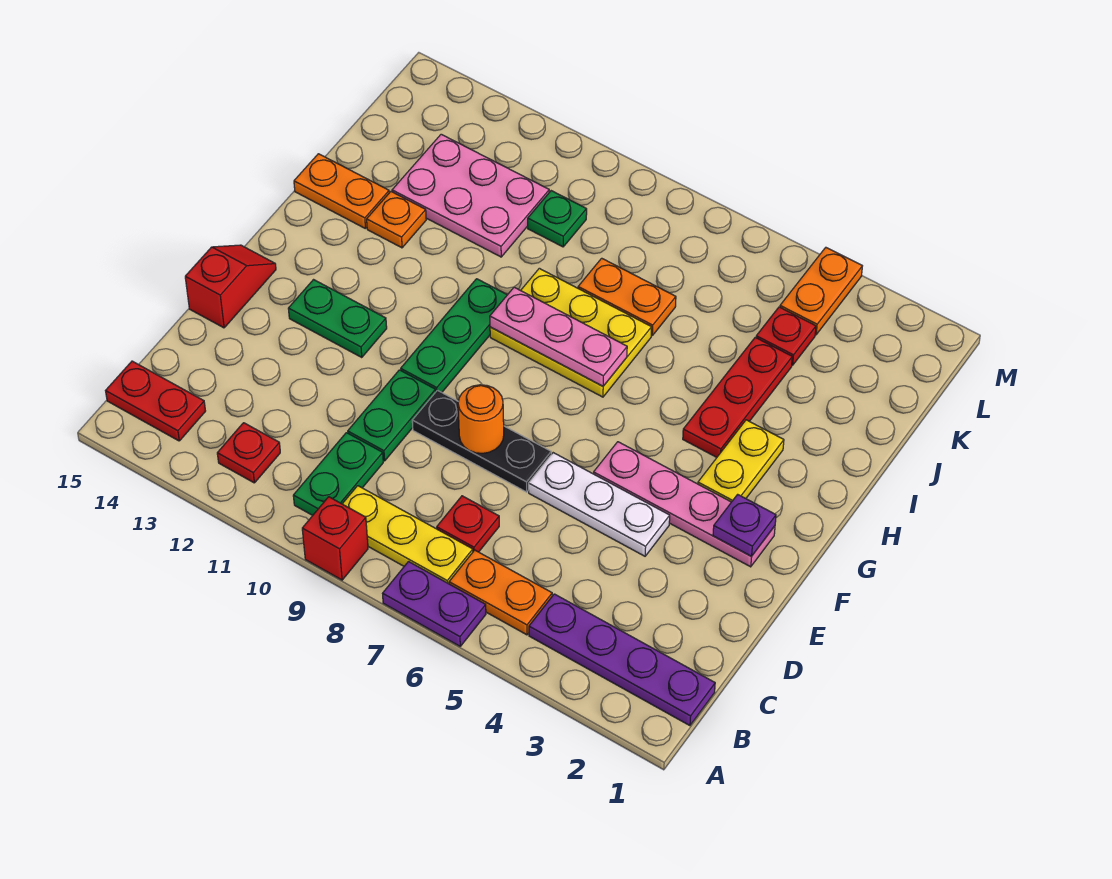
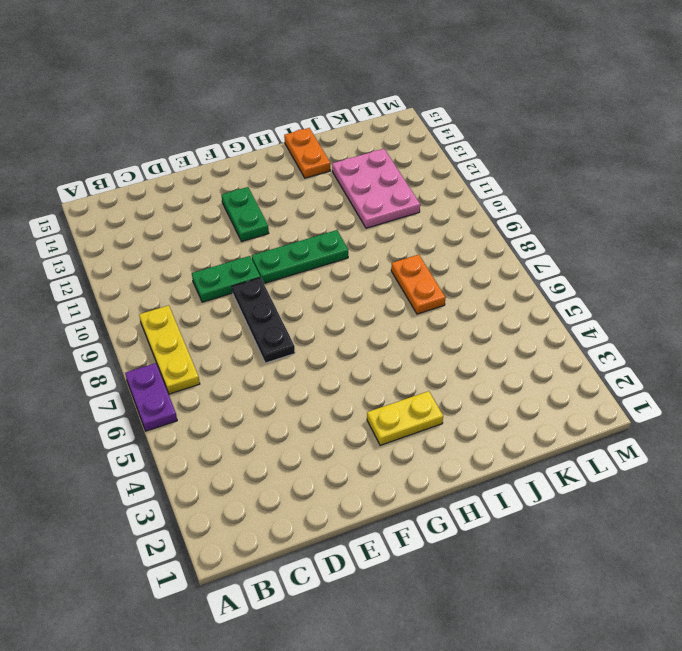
none -> red brick A9 level 1
none -> purple plate B1:B4 level 1
none -> orange plate B5:B6 level 1

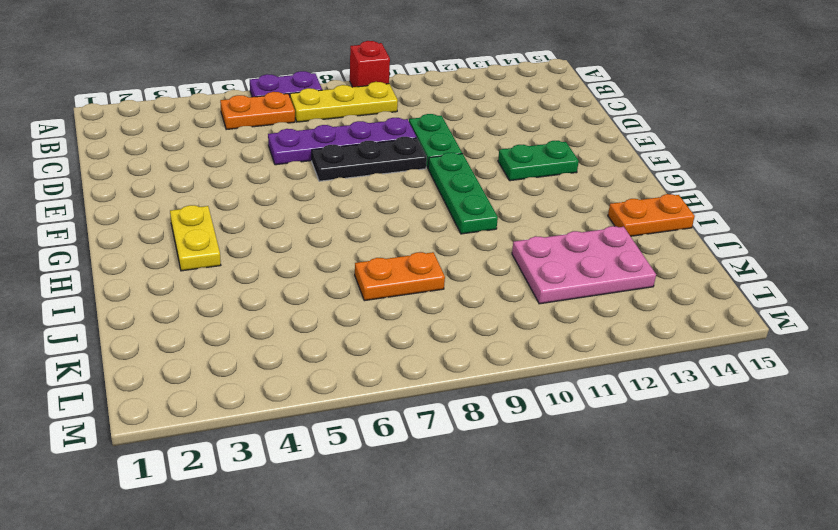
purple plate D6:D9 level 1 -> purple plate B1:B4 level 1
none -> green plate B10:C10 level 1
none -> red plate B12 level 1
none -> red plate B14:B15 level 1

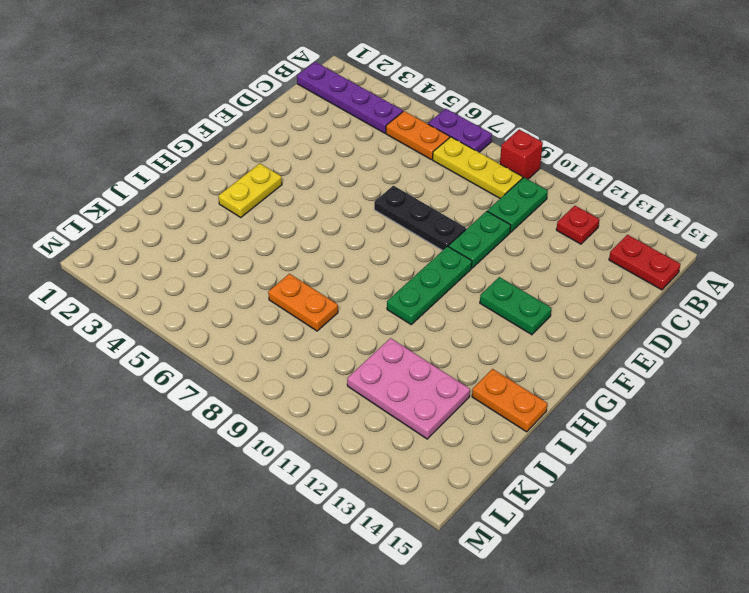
none -> red plate C7 level 1
none -> white plate E4:E6 level 1
none -> red slope E15:F15 level 1 top E

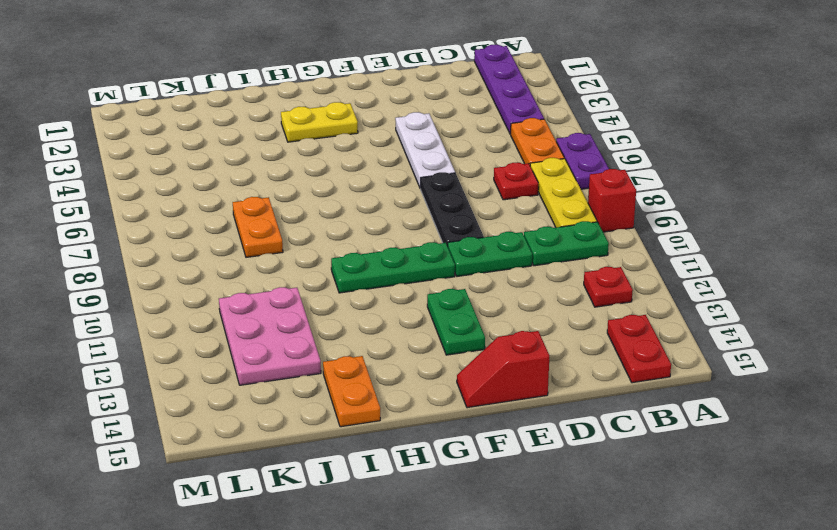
none -> pink plate F2:F5 level 1
none -> red plate H4:J4 level 1
none -> yellow plate H7:I9 level 1

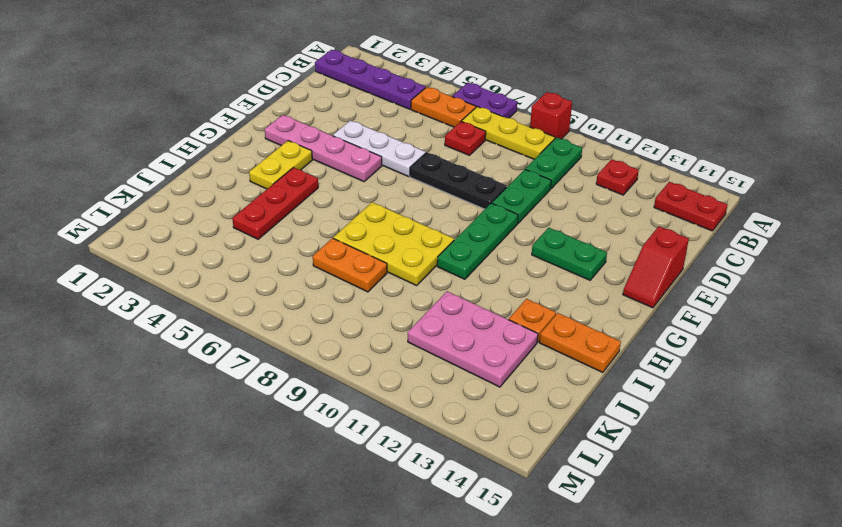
none -> red plate K4 level 1
none -> green plate K10 level 1
none -> orange plate L4:M4 level 1

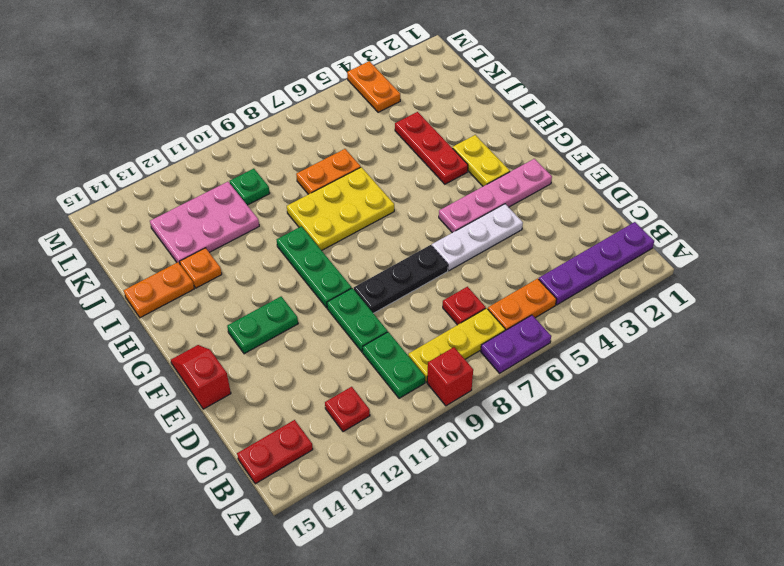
none -> red plate K4 level 1
none -> orange round brick E8 level 2
none -> purple plate F2 level 2

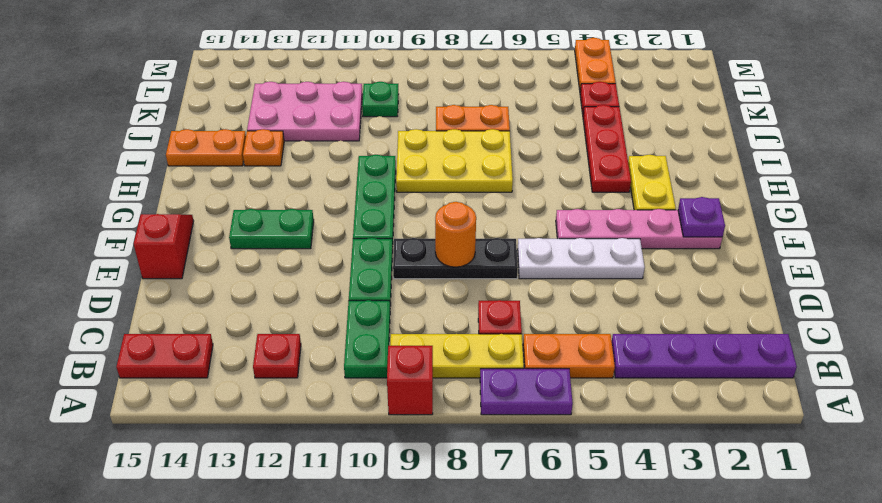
none -> pink plate H7:H9 level 2

